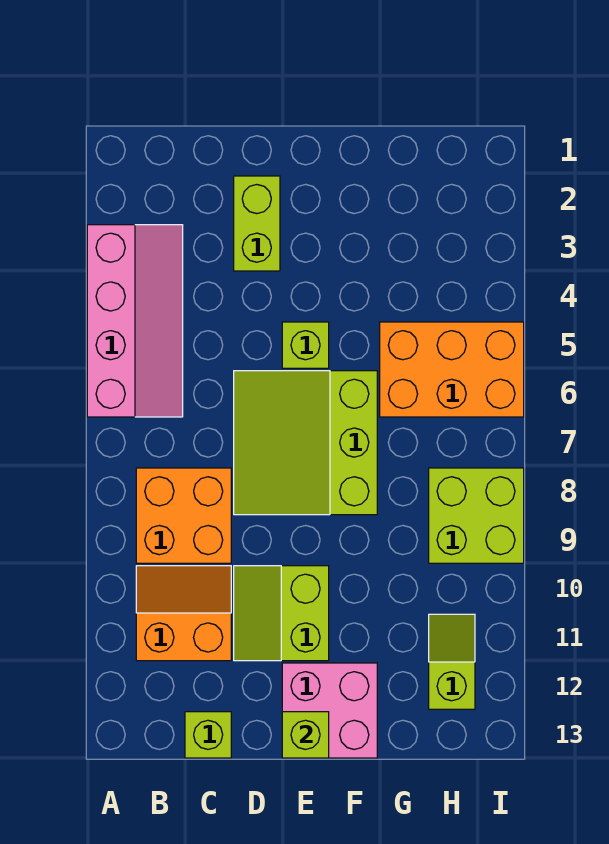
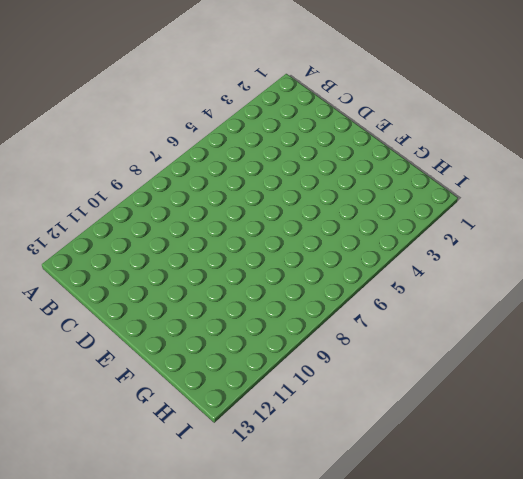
none -> pink slope A3:B6 level 1 top A
none -> orange brick B8:C9 level 1
none -> orange slope B10:C11 level 1 top 11

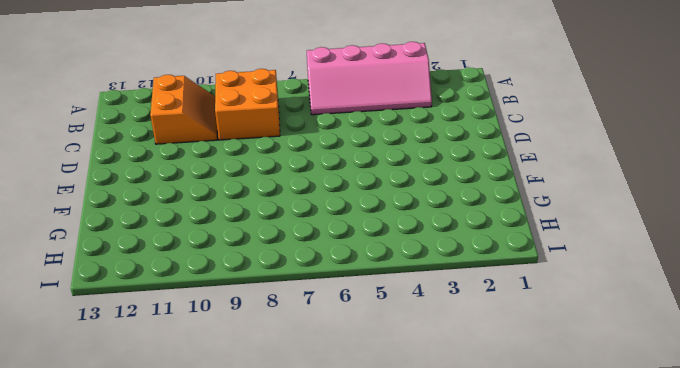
none -> lime brick C13 level 1
none -> lime brick D2:D3 level 1
none -> lime slope D6:F8 level 1 top F

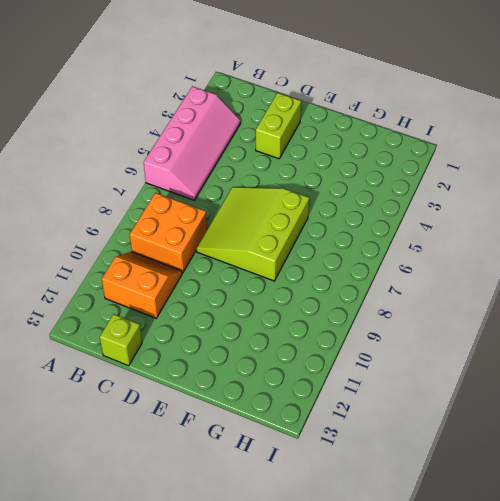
none -> lime slope D10:E11 level 1 top E
none -> lime brick E5 level 1
none -> pink brick E12:F13 level 1

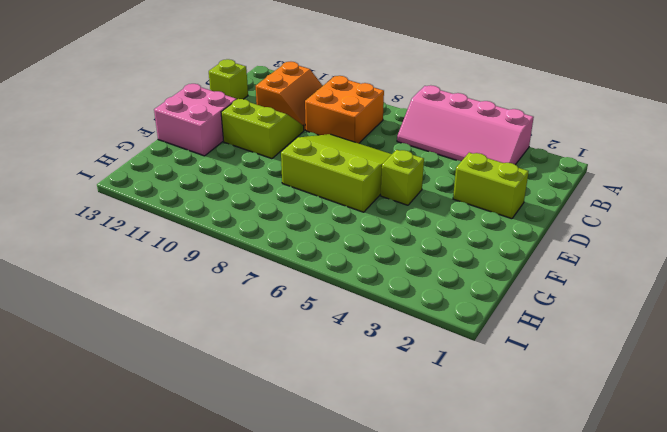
none -> orange brick G5:I6 level 1
none -> lime brick H8:I9 level 1
none -> lime slope H11:H12 level 1 top 12

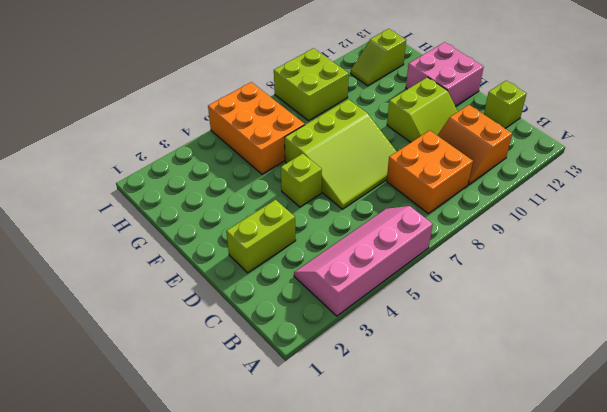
none -> lime brick E13 level 2

